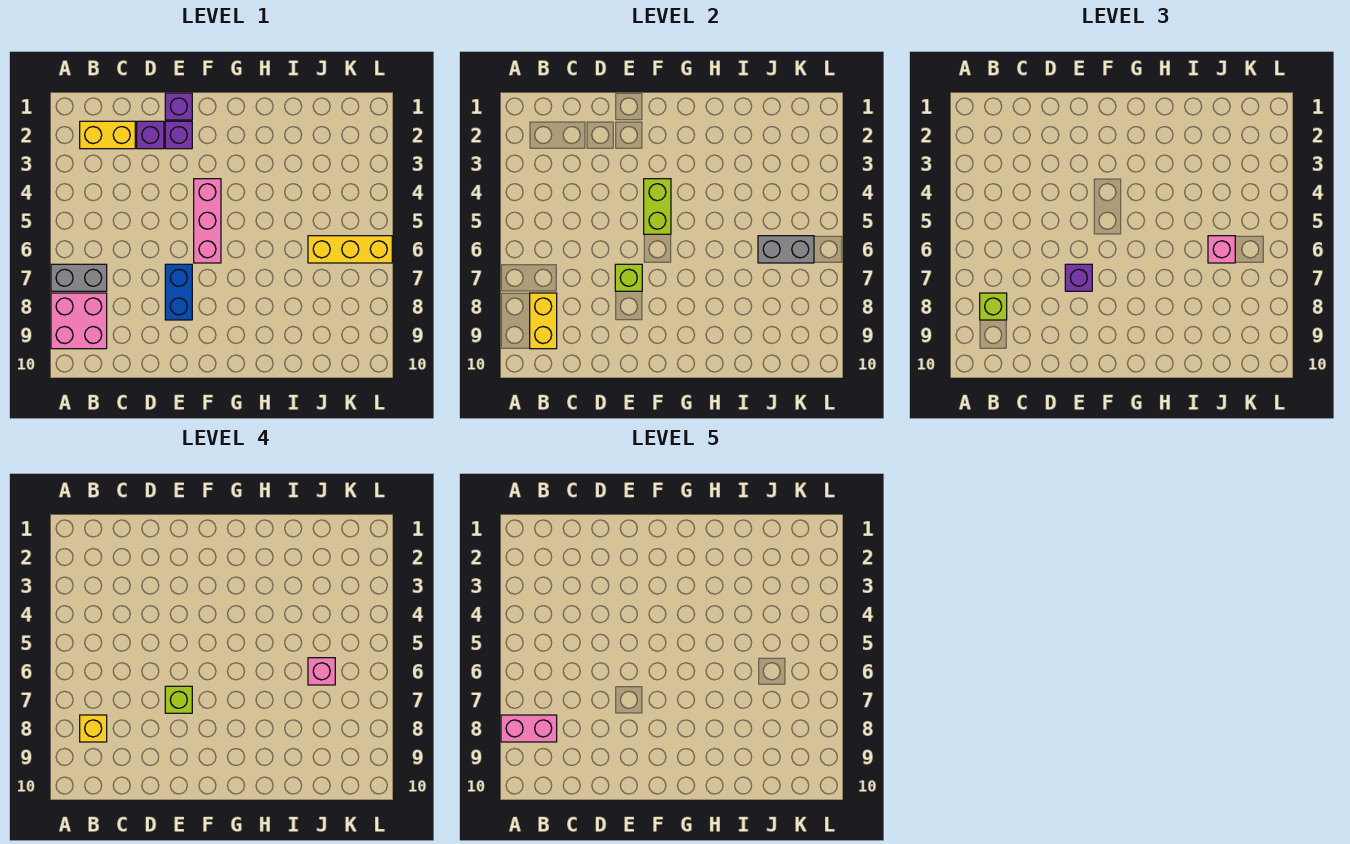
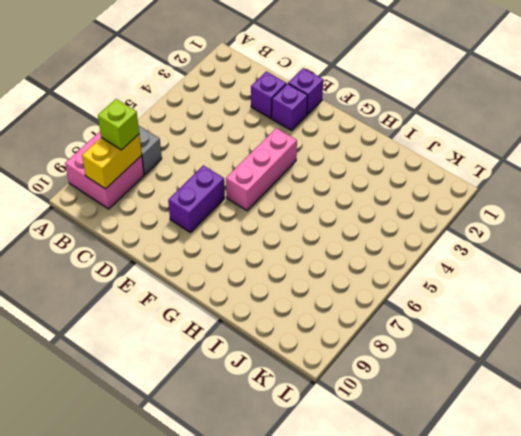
purple brick E7:E8 level 1 -> blue brick E7:E8 level 1
none -> yellow brick B2:C2 level 1
none -> yellow brick J6:L6 level 1
none -> lime brick E7 level 2

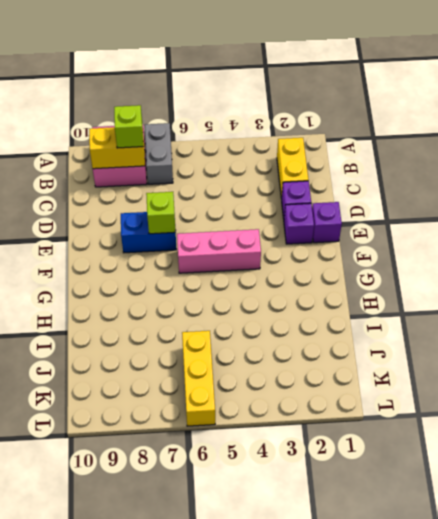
none -> lime brick F4:F5 level 2
none -> grey brick J6:K6 level 2
none -> purple brick E7 level 3

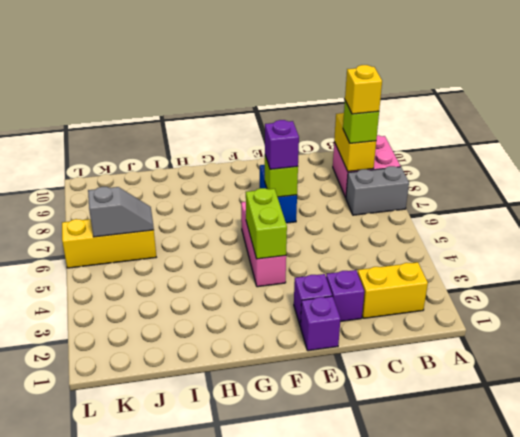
grey slope J6:K6 level 2 top K -> grey brick J6:K6 level 2
none -> pink brick J6 level 3
none -> lime brick E7 level 4
none -> pink brick J6 level 4

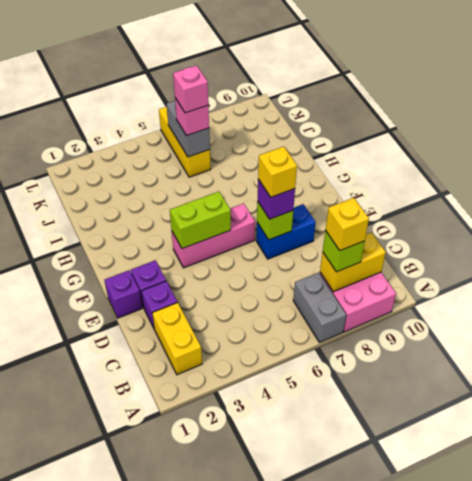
yellow brick E7 level 4 -> lime brick E7 level 4
none -> pink brick A8:B8 level 5

